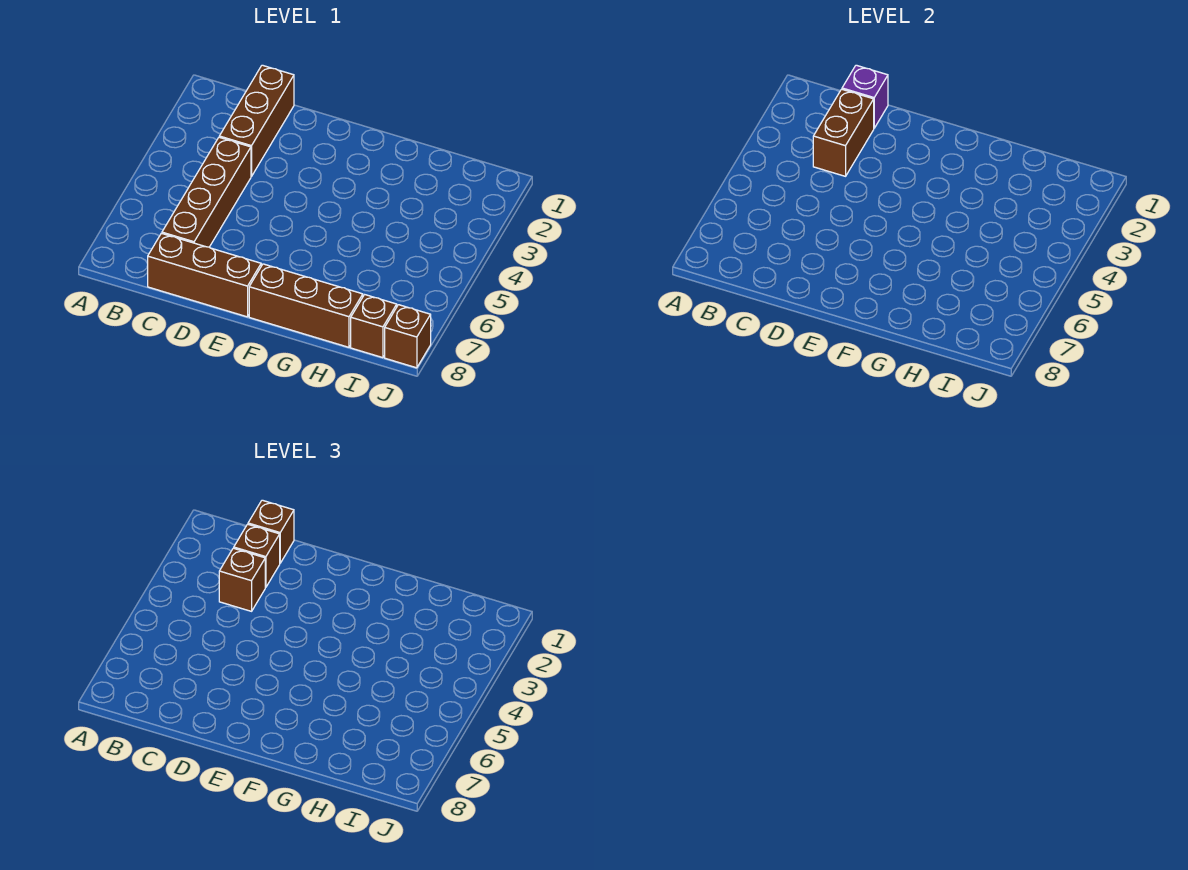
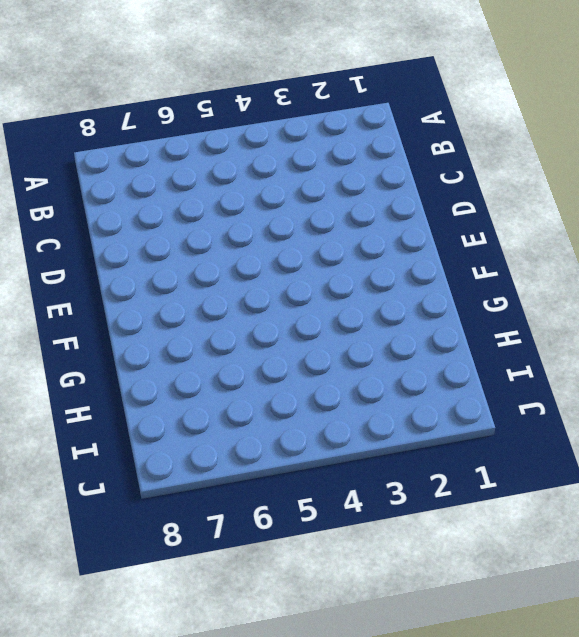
none -> brown brick C1:C3 level 1
none -> brown brick C4:C7 level 1

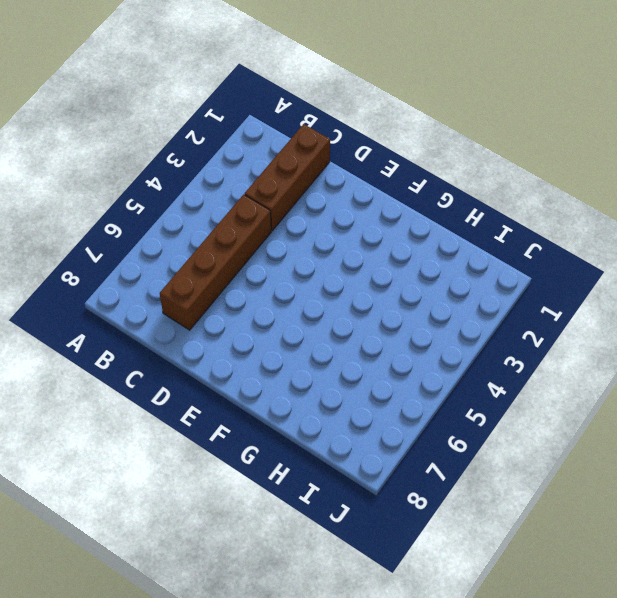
none -> brown brick C8:E8 level 1
none -> brown brick F8:H8 level 1

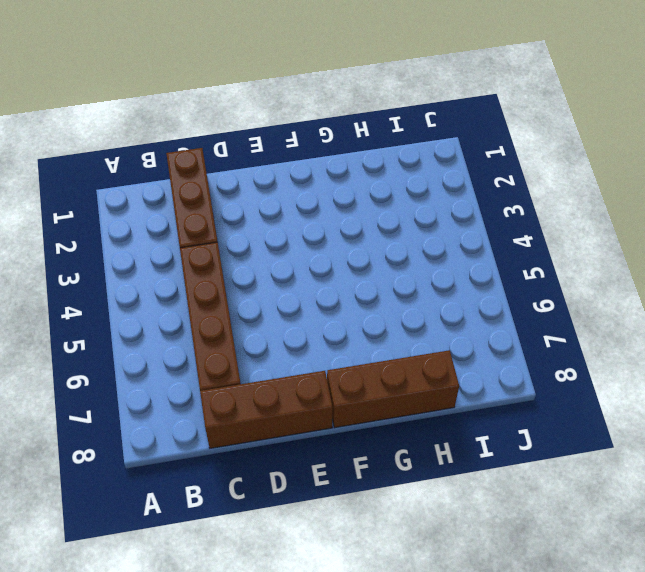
none -> brown brick I8 level 1
none -> brown brick J8 level 1

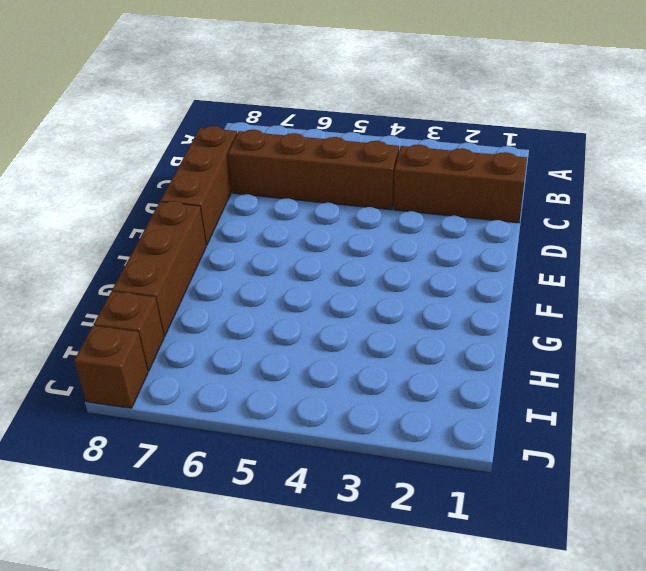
none -> purple brick C1 level 2
none -> brown brick C2:C3 level 2

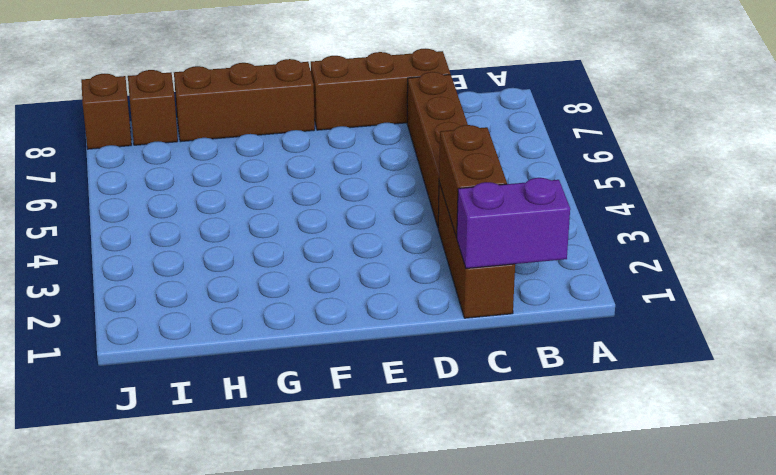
purple brick B1:C1 level 2 -> purple brick C1 level 2
none -> brown brick C1 level 3
none -> brown brick C2 level 3

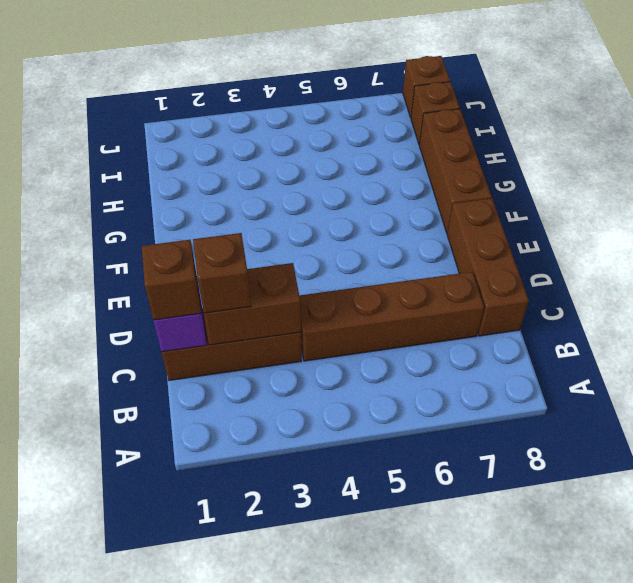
none -> brown brick C3 level 3

